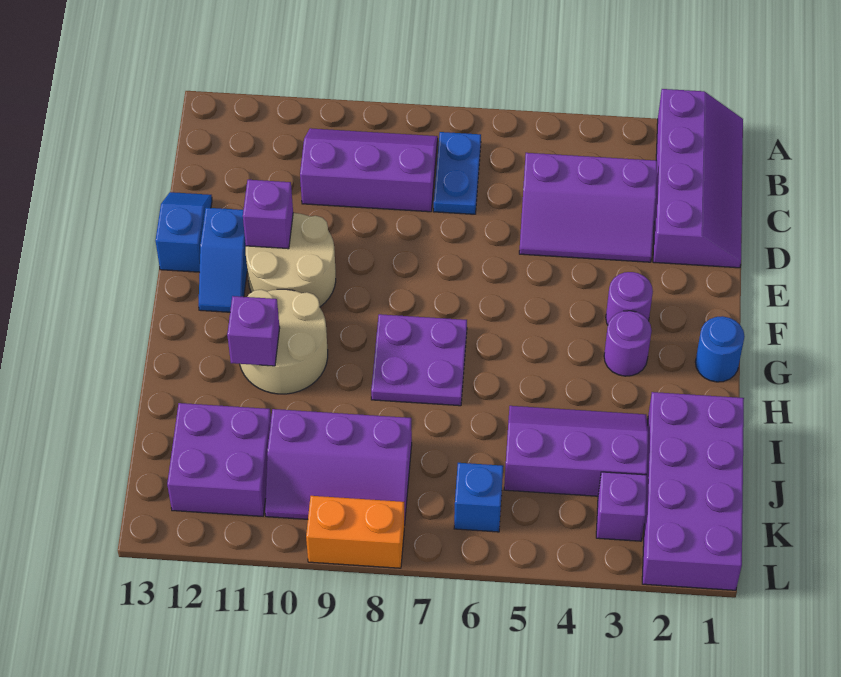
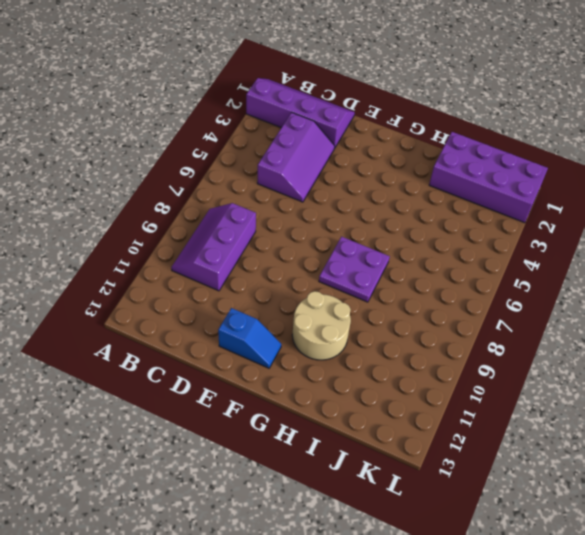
none -> blue plate B7:C7 level 1
none -> blue slope D13:E13 level 1 top E
none -> tan round brick E10:F11 level 1

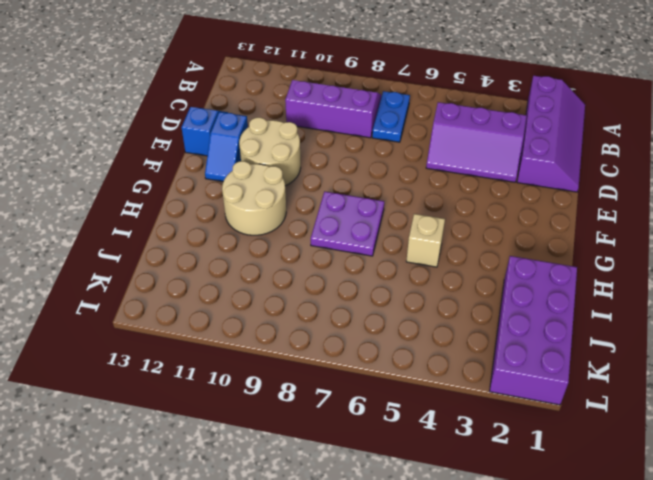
tan brick H5 level 1 -> none
none -> purple round brick F3 level 1
none -> blue round brick G1 level 1
none -> purple round brick G3 level 1

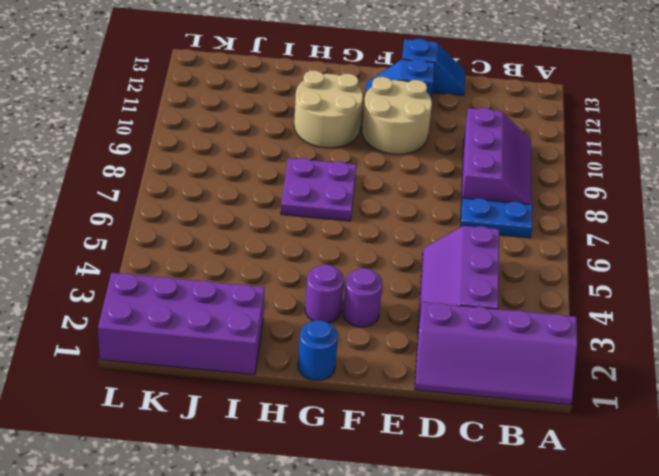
none -> purple slope I3:J5 level 1 top J
none -> purple slope J8:K10 level 1 top J
none -> purple brick J11:K12 level 1

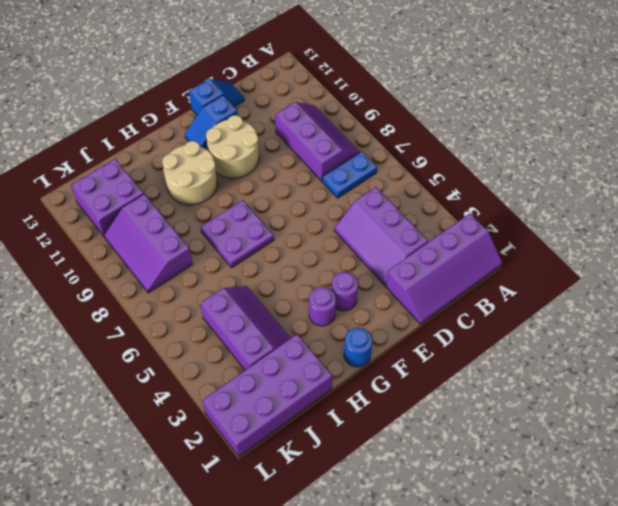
none -> purple brick K3 level 1
none -> blue brick K6 level 1
none -> orange brick L8:L9 level 1

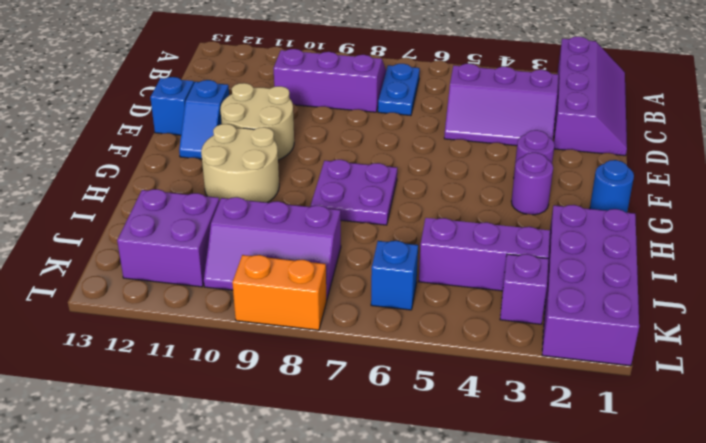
none -> purple brick E11 level 2
none -> purple brick H11 level 2

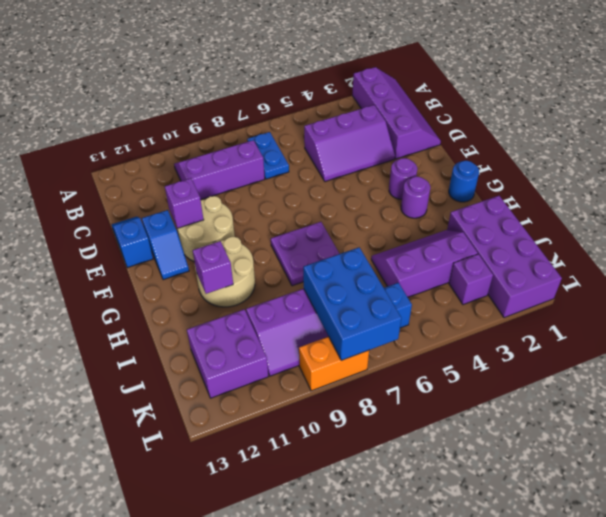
blue brick J7:L8 level 2 -> none

